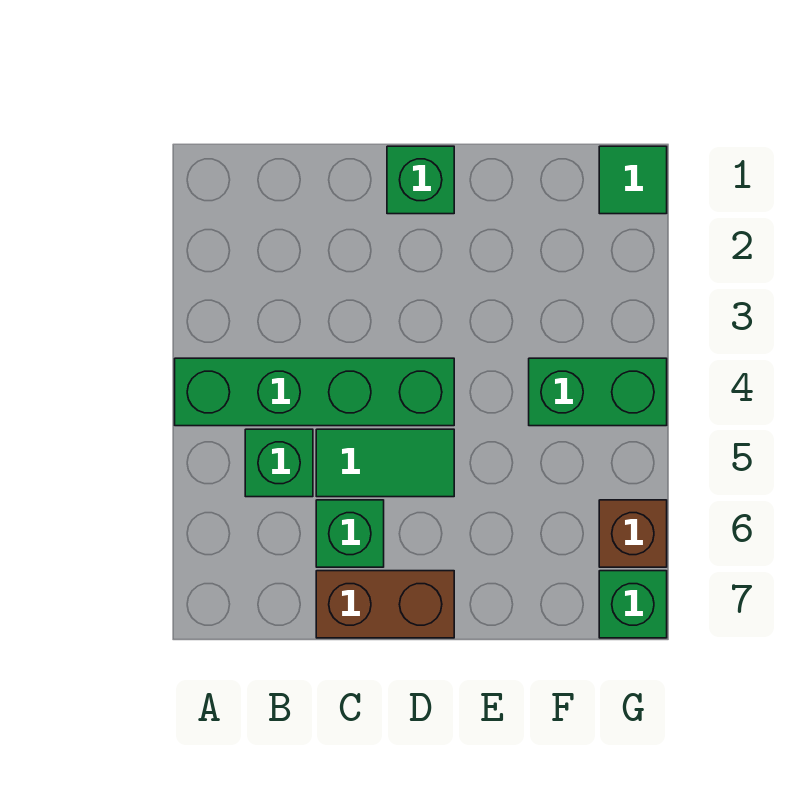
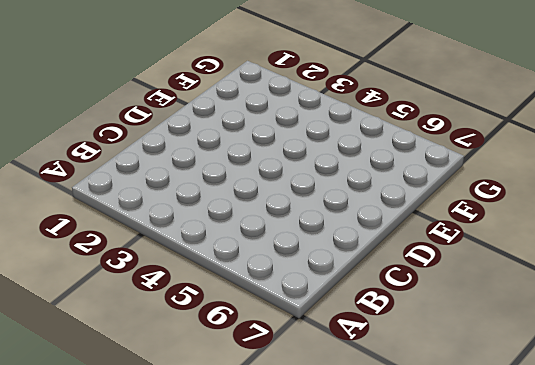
none -> green brick A4:D4 level 1
none -> green brick B5 level 1

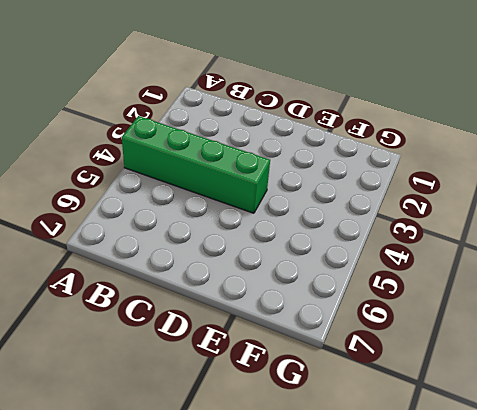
none -> green brick B5 level 1
none -> green tile C5:D5 level 1

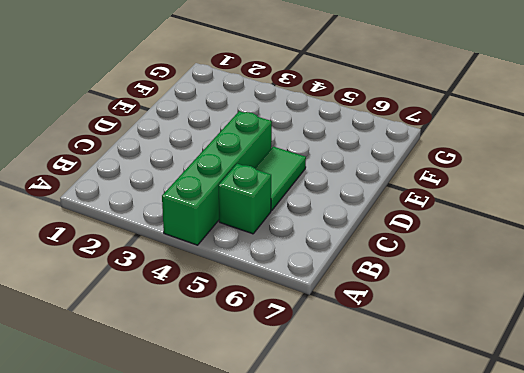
none -> green brick C6 level 1
none -> brown brick C7:D7 level 1

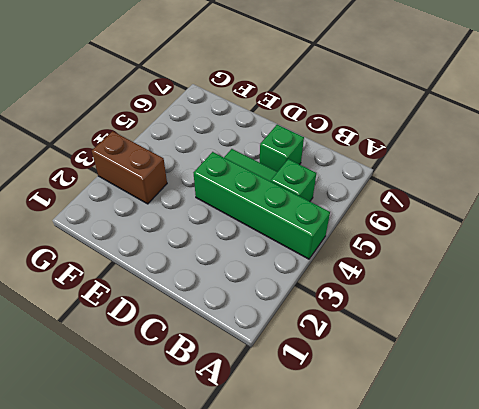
brown brick F3:G3 level 1 -> brown brick C7:D7 level 1
none -> green brick D1 level 1
none -> green brick F4:G4 level 1

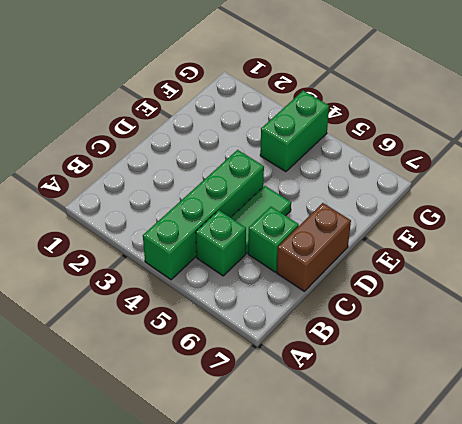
none -> green brick D1 level 1
none -> green tile G1 level 1

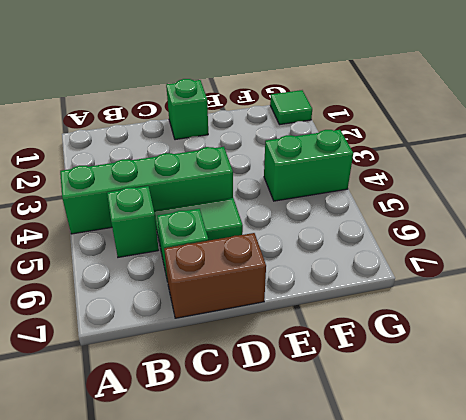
none -> brown brick G6 level 1
none -> green brick G7 level 1

